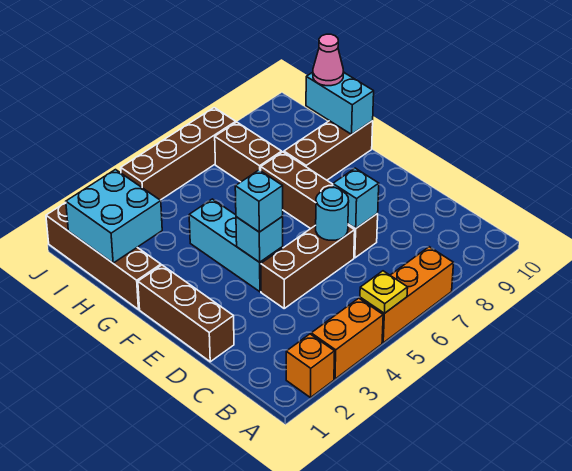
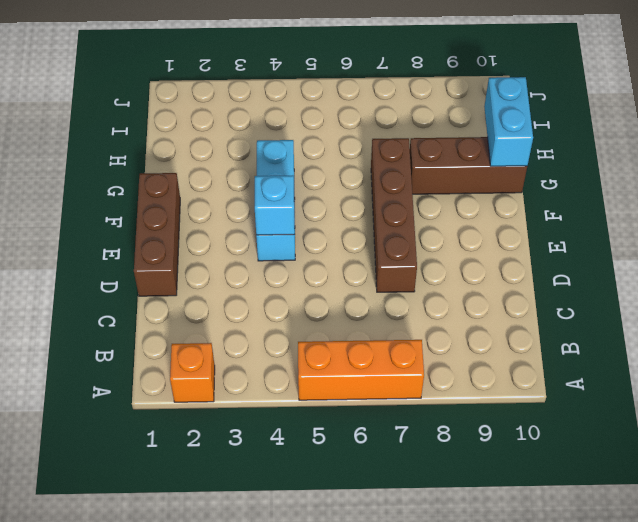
none -> orange brick A3:A4 level 1
none -> brown brick D4:D6 level 1
none -> brown brick G1:J1 level 1

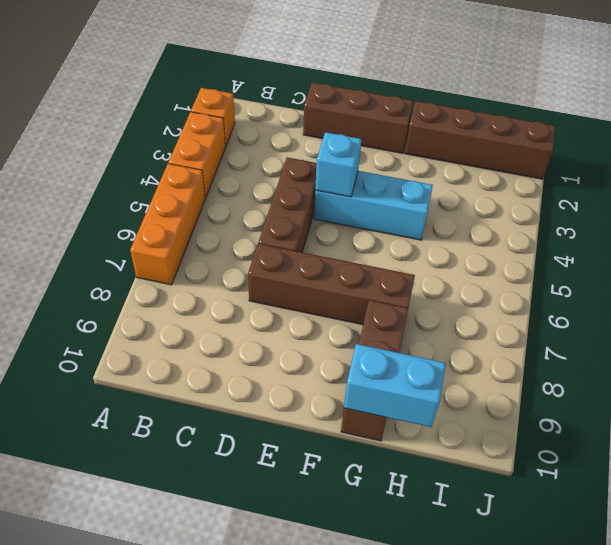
none -> brown brick H7:I7 level 1
none -> brown brick J4:J7 level 1
none -> yellow plate A5 level 2

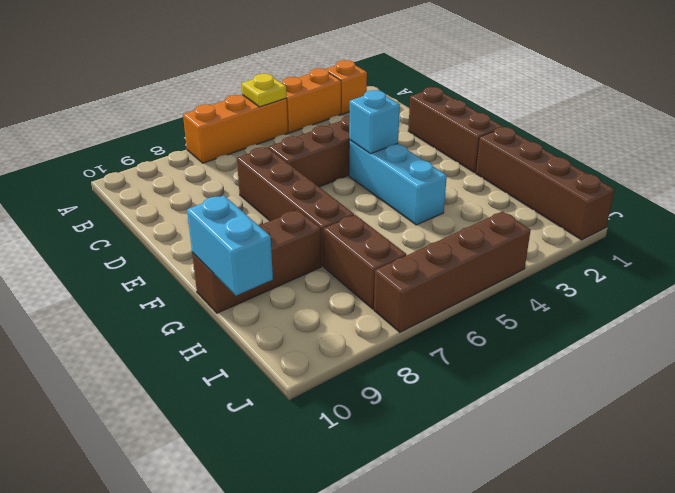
none -> cyan round brick D6 level 2
none -> cyan brick D7 level 2
none -> cyan brick H1:I2 level 2

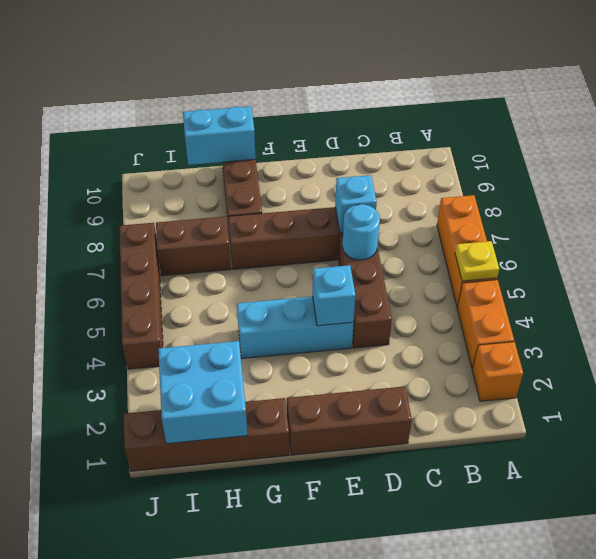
none -> cyan brick E4 level 3
none -> pink cone H10 level 3

